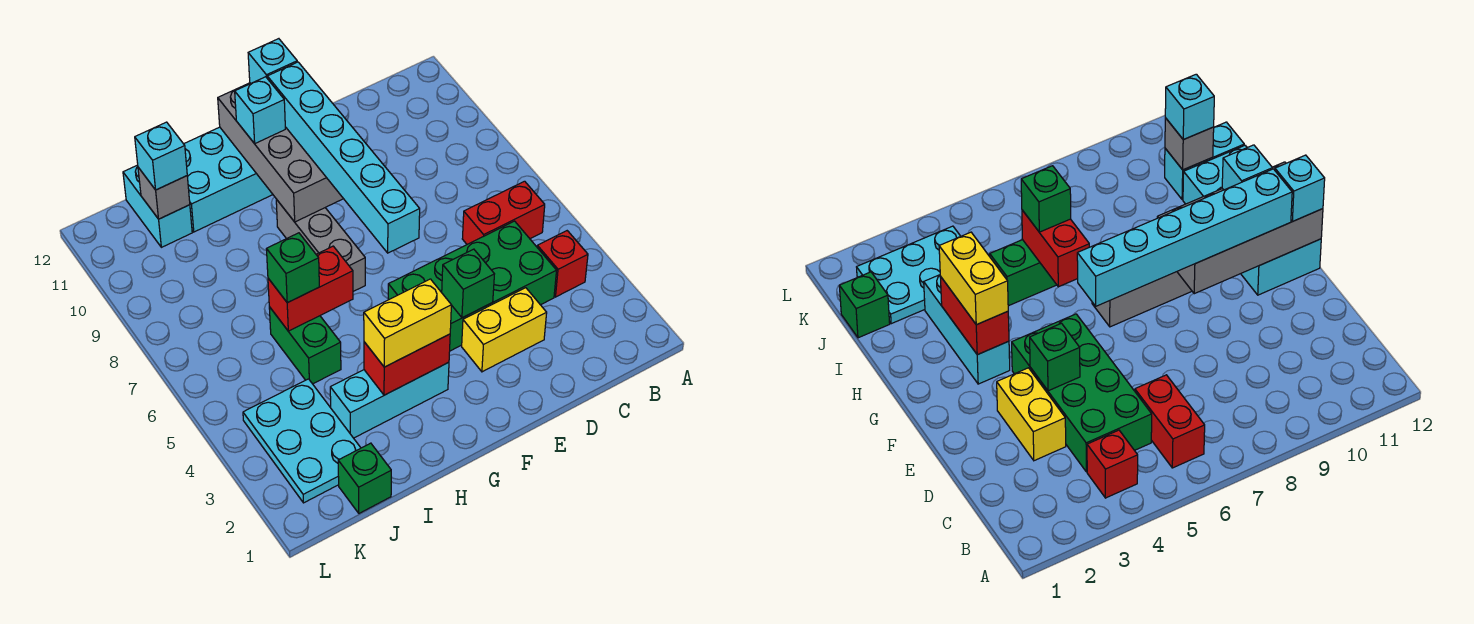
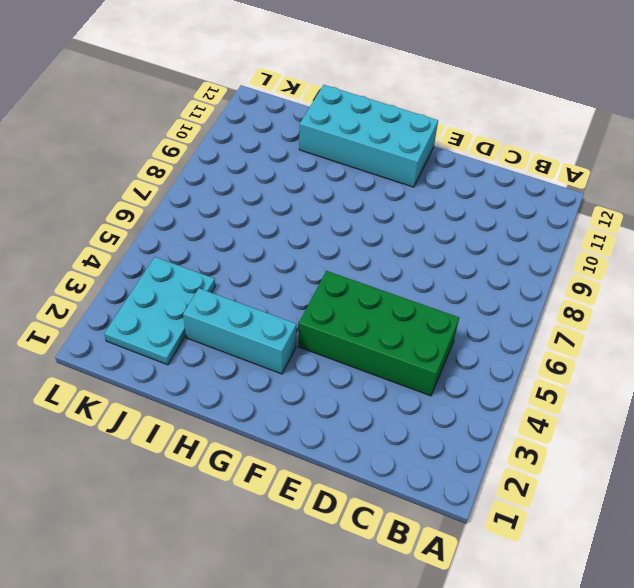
none -> red brick B4 level 1
none -> red brick B6:C6 level 1
none -> yellow brick D3:E3 level 1

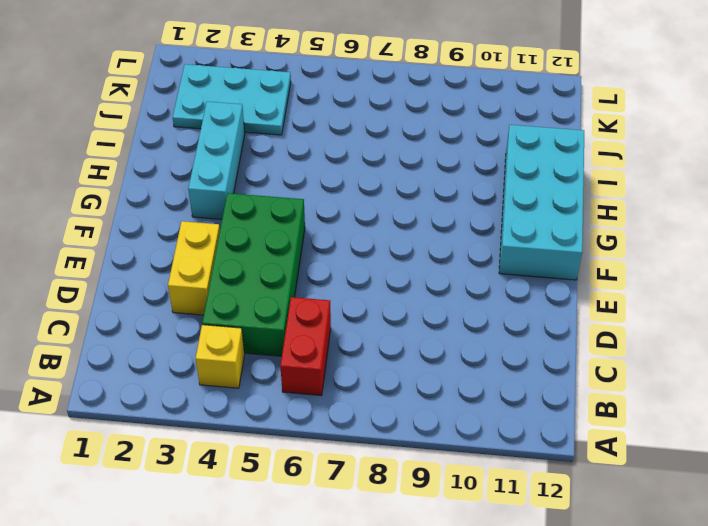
yellow brick B4 level 1 -> red brick B4 level 1
none -> grey brick G7:G9 level 1
none -> green brick I5:I6 level 1
none -> green brick J1 level 1

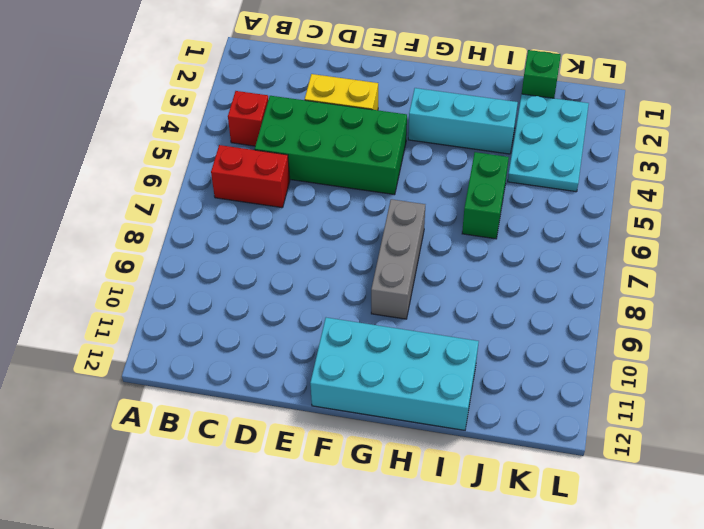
none -> cyan brick J11:J12 level 1
none -> green brick E4 level 2
none -> grey brick F9:G12 level 2

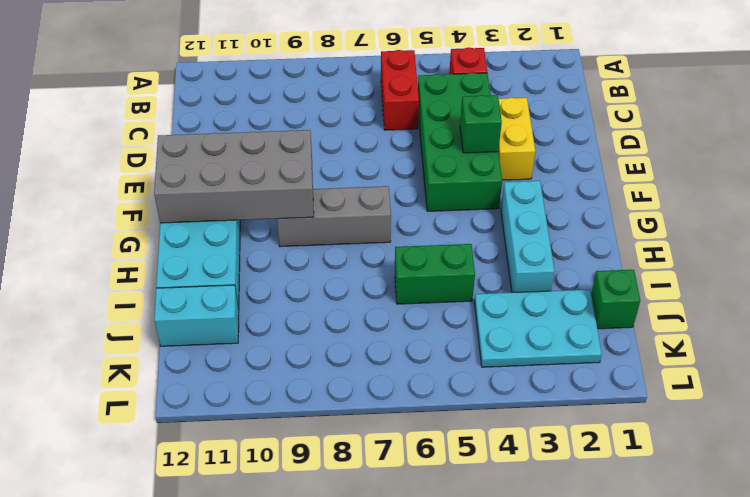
none -> red brick G3:H3 level 2
none -> red brick H6:I6 level 2
none -> grey brick J11 level 2

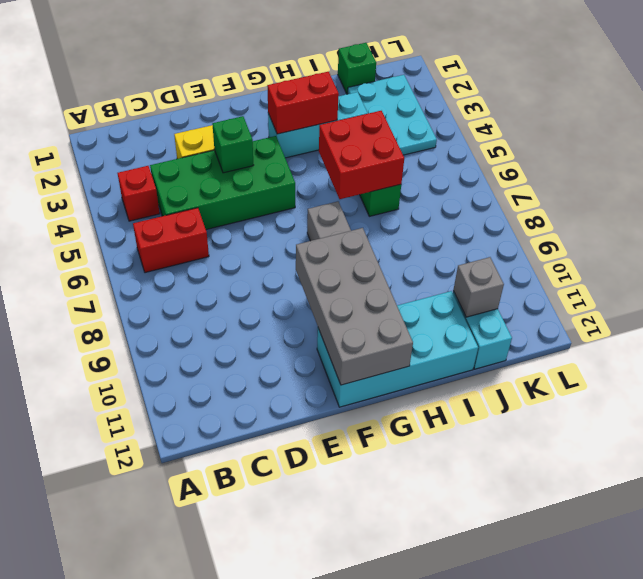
red brick H5:I6 level 2 -> red brick H6:I6 level 2
none -> cyan brick F6:F11 level 3
none -> cyan brick F12 level 3
none -> yellow brick G3:H3 level 3

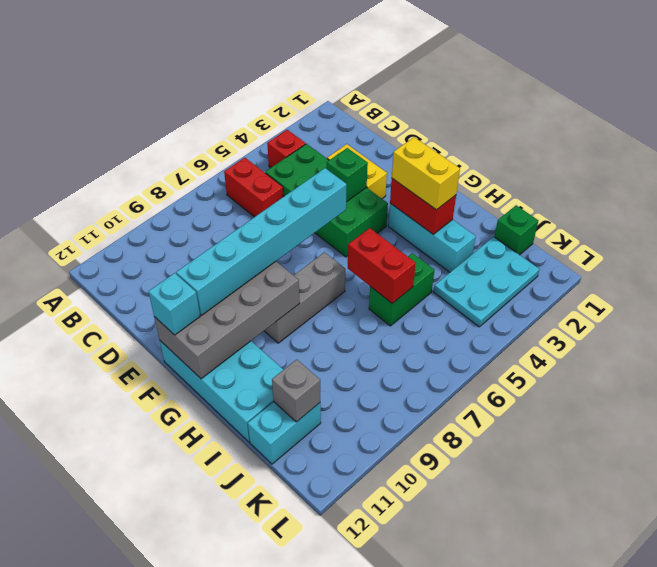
none -> cyan brick G11 level 3
none -> green brick I6 level 3
none -> cyan brick J11 level 3

